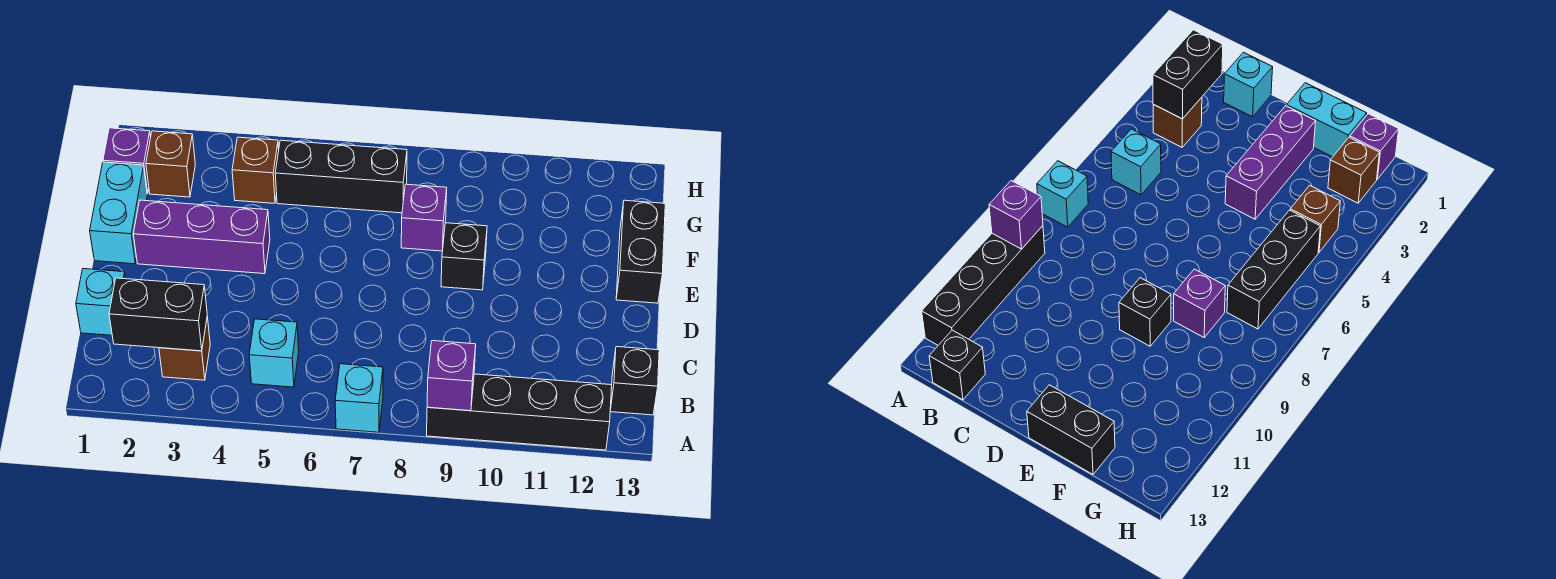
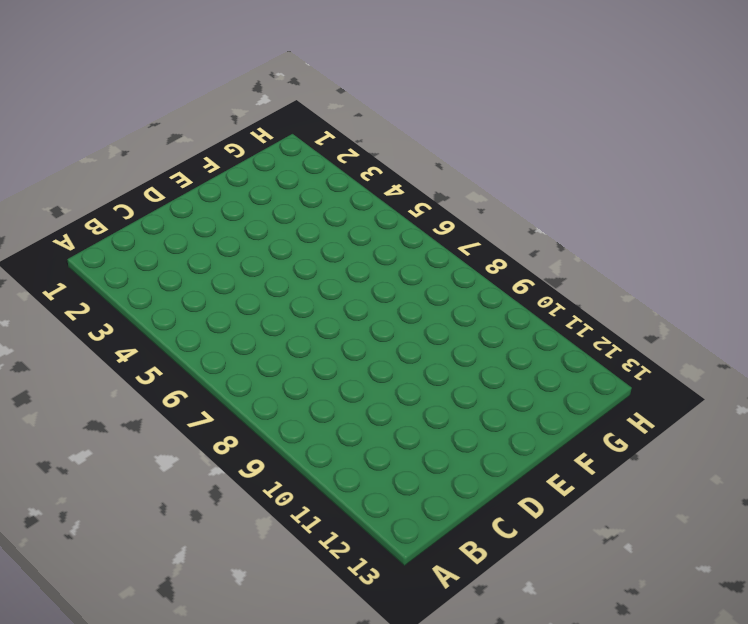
none -> cyan brick A7 level 1
none -> black brick A9:A12 level 1
none -> brown brick B3 level 1

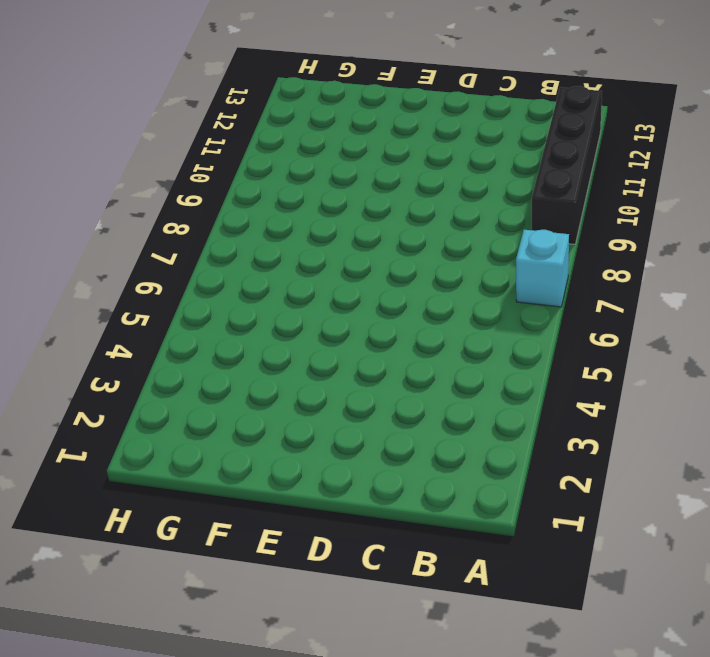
none -> brown brick B3 level 1
none -> cyan brick B5 level 1
none -> black brick B13 level 1

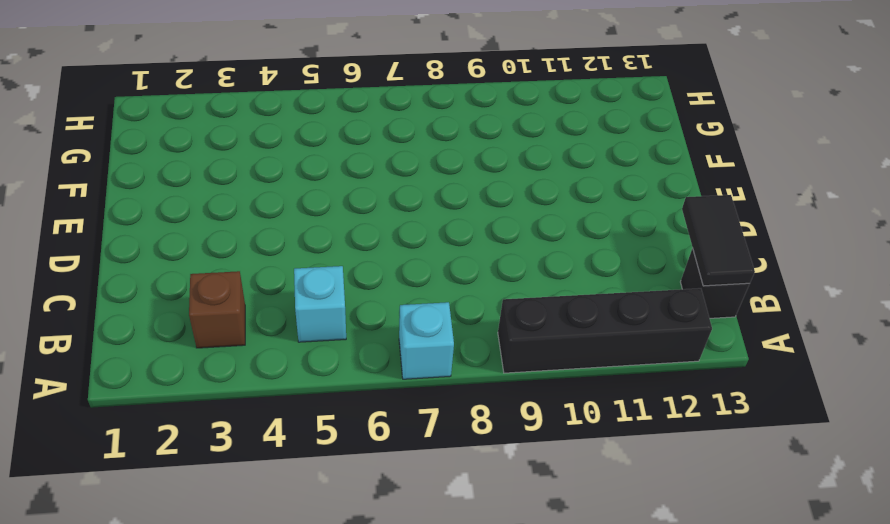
black tile B13:C13 level 2 -> none
none -> cyan brick C1 level 1
none -> cyan brick E1:F1 level 1
none -> purple brick E2:E4 level 1

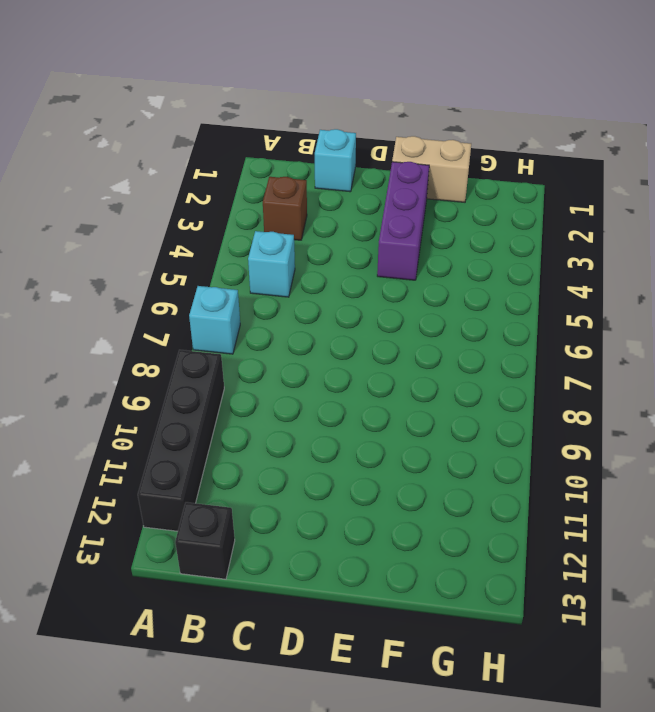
tan brick E1:F1 level 1 -> cyan brick E1:F1 level 1
none -> black brick E9 level 1
none -> black brick E13:F13 level 1
none -> purple brick F8 level 1

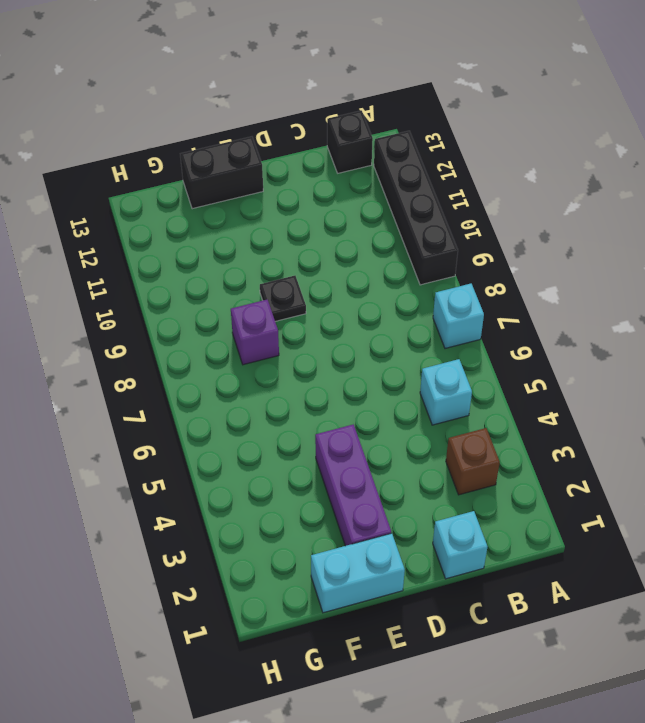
black plate E9 level 1 -> black brick E9 level 1
none -> purple brick G1 level 1
none -> brown brick G2 level 1
none -> brown brick G4 level 1

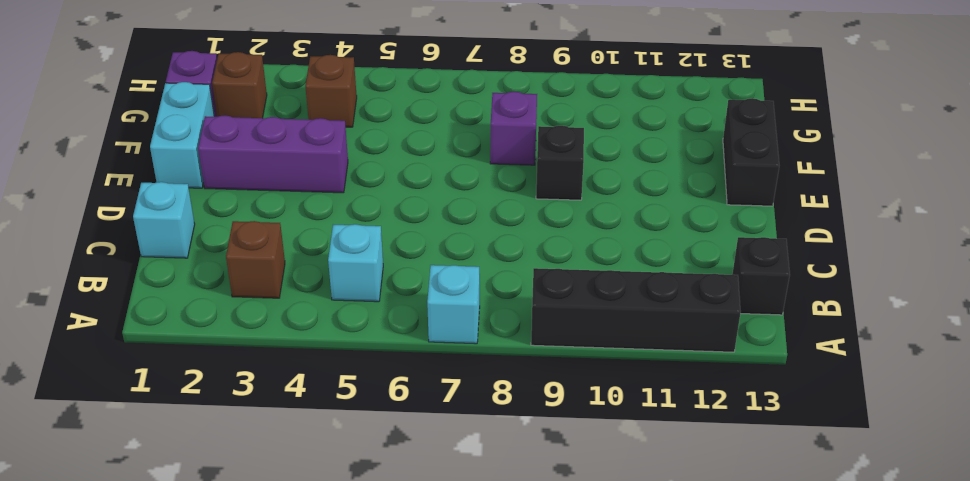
none -> black brick G5:G7 level 1
none -> purple brick A9 level 2
none -> black brick B2:B3 level 2

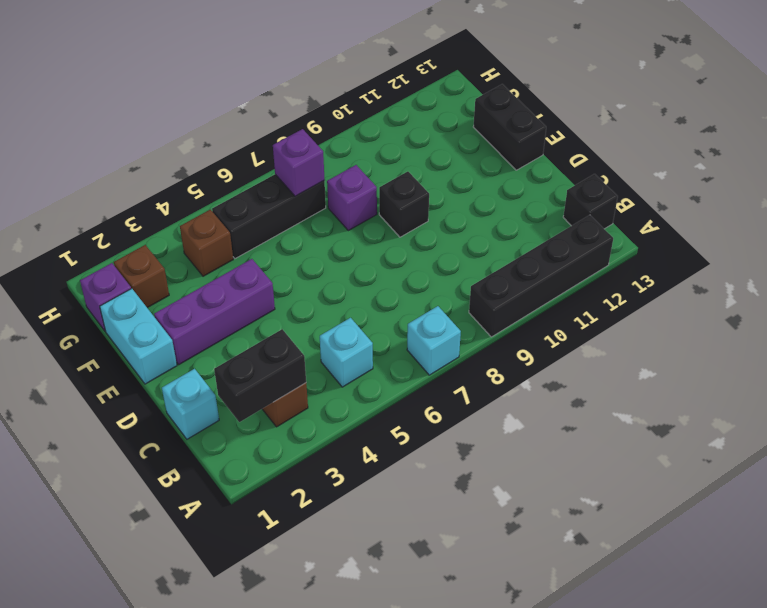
purple brick G7 level 2 -> purple brick A9 level 2

